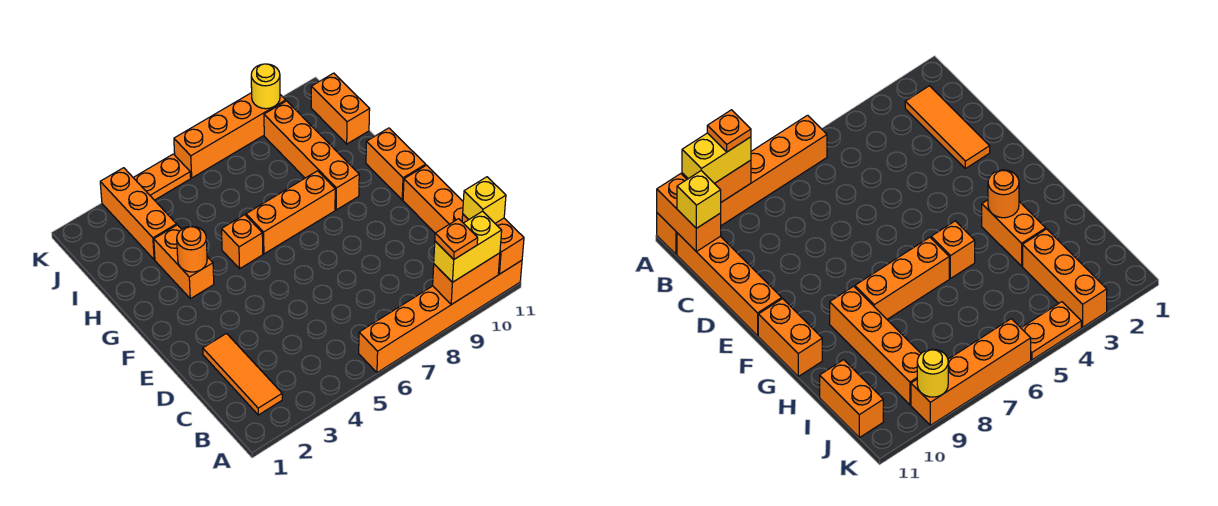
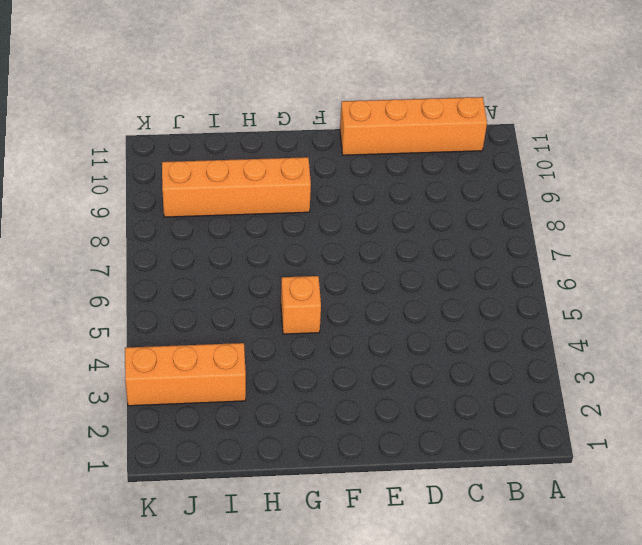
none -> orange brick A6:A11 level 1
none -> orange tile B2:D2 level 1
none -> orange brick F11:G11 level 1

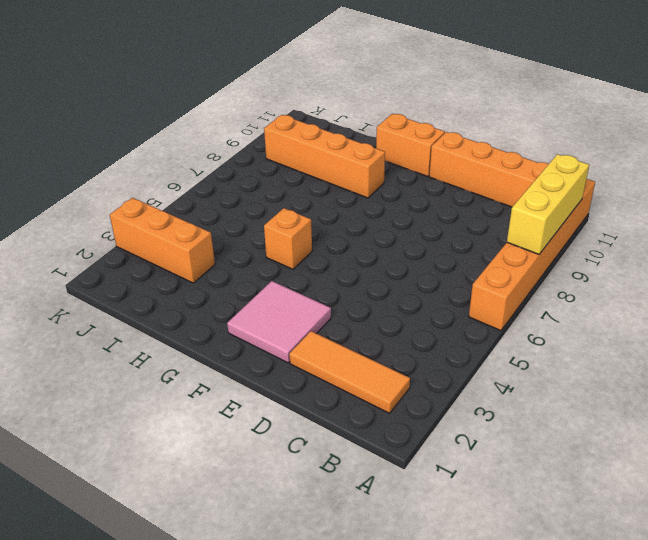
yellow brick A8:A10 level 2 -> orange brick A9:A10 level 2
pink tile E2:F3 level 1 -> none
none -> orange brick G3:H3 level 1
none -> orange brick G6:G8 level 1
none -> orange brick I11:J11 level 1

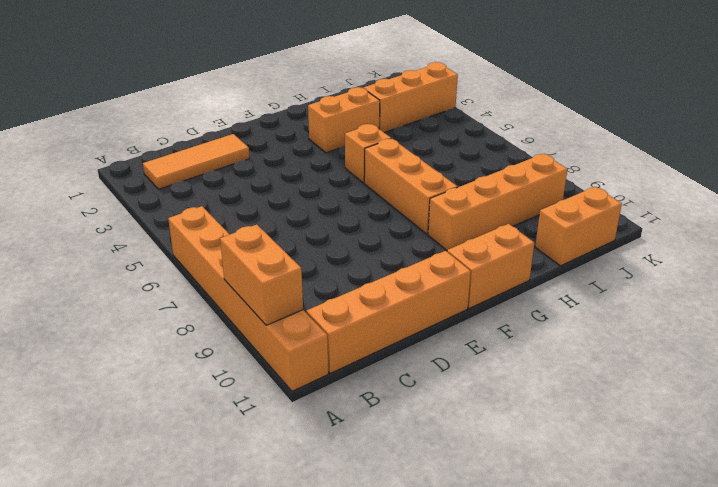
none -> orange plate K4:K5 level 1
none -> orange brick K6:K9 level 1
none -> orange brick A11:B11 level 2

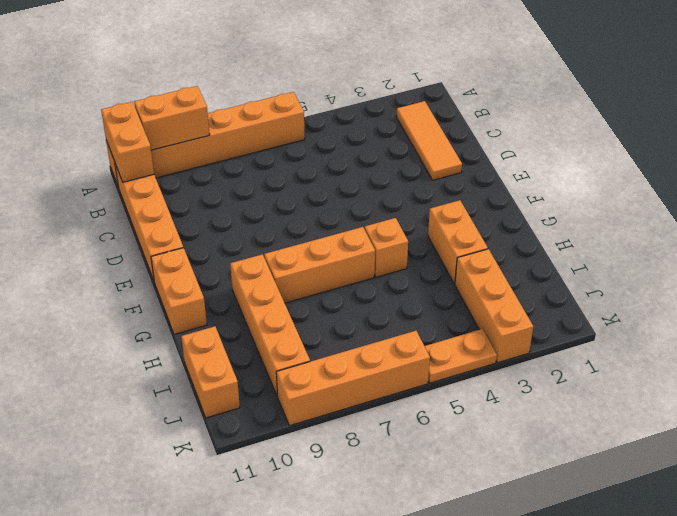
none -> orange round brick G3 level 2
none -> yellow round brick K9 level 2
none -> yellow brick A9:A10 level 3

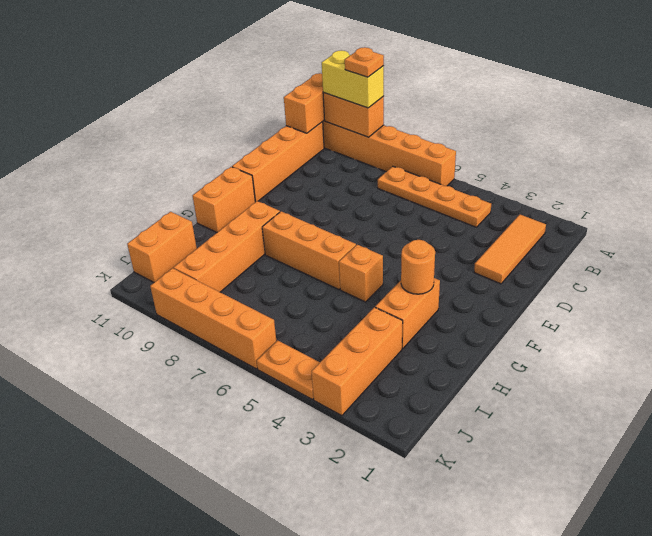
orange plate B4:B7 level 1 -> none
none -> yellow round brick K9 level 2
none -> yellow brick B11 level 3

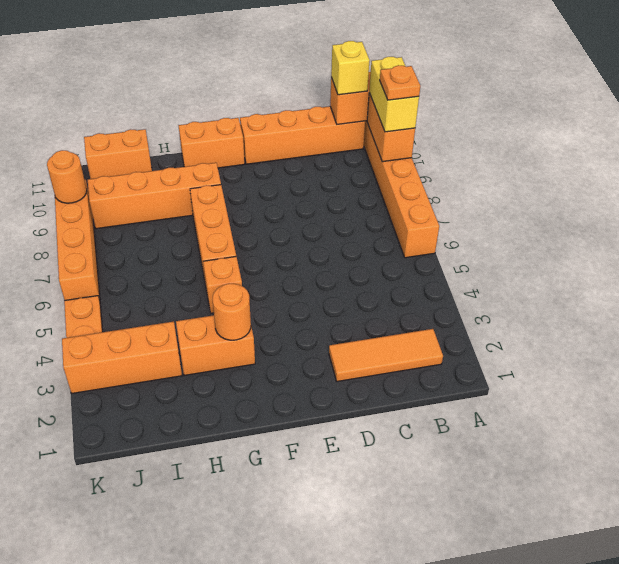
orange round brick K9 level 2 -> yellow round brick K9 level 2

